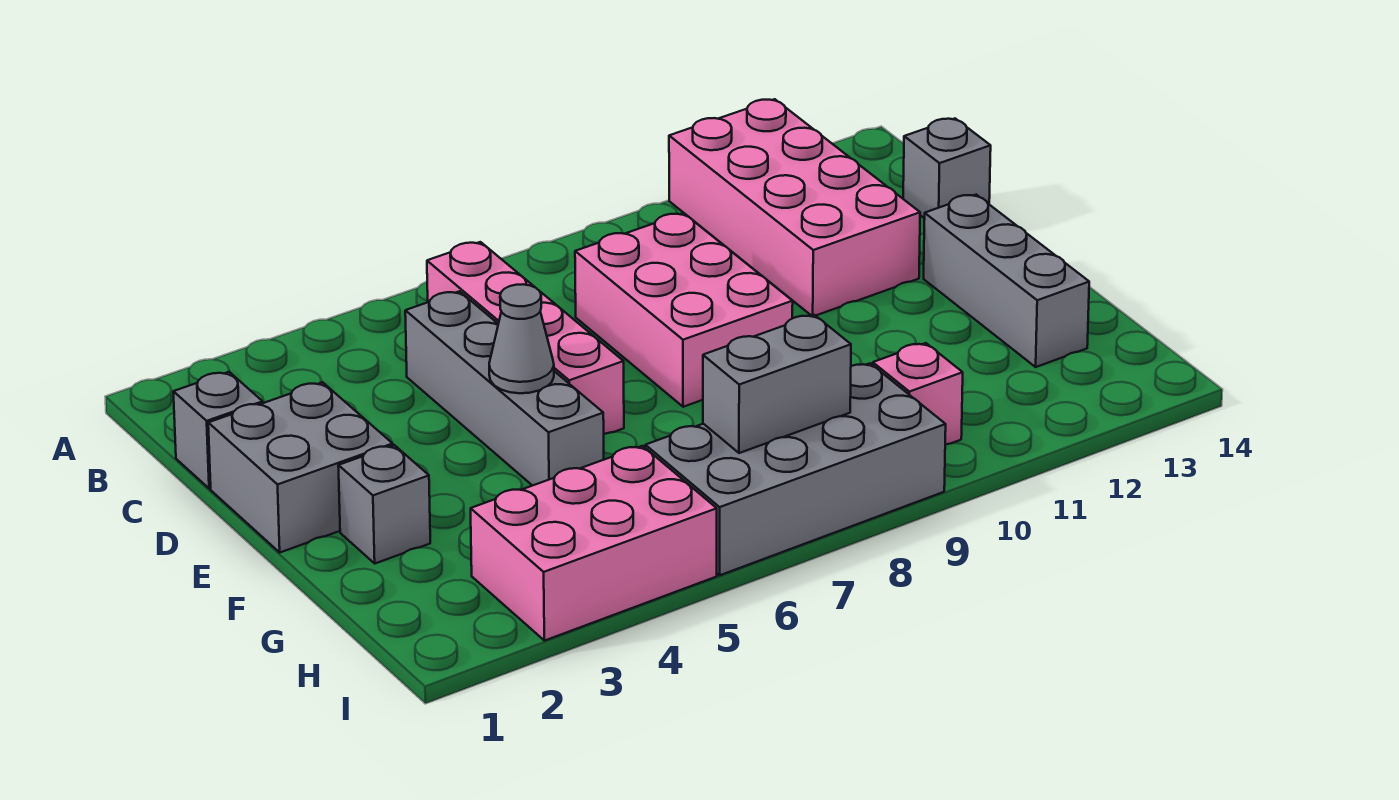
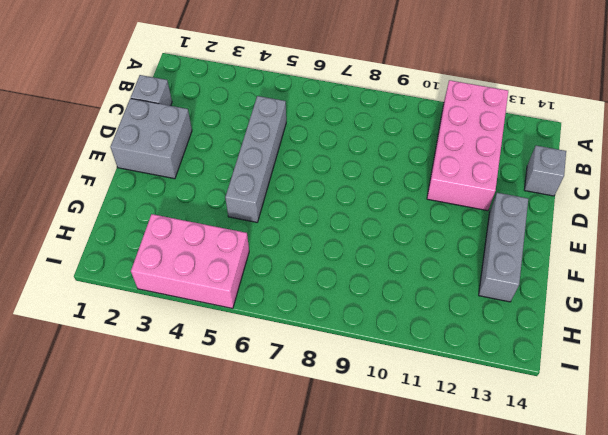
none -> pink brick B6:E6 level 1
none -> pink brick C8:E9 level 1
none -> grey brick F2 level 1

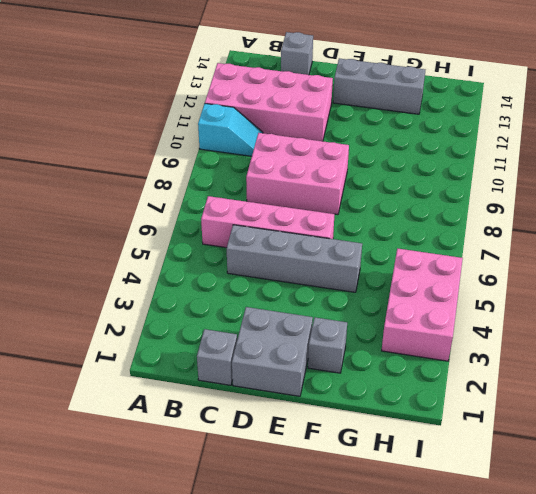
cyan slope A10:B10 level 1 top A -> none
none -> grey brick H6:I9 level 1
none -> pink brick H10 level 1
none -> grey cone E5 level 2

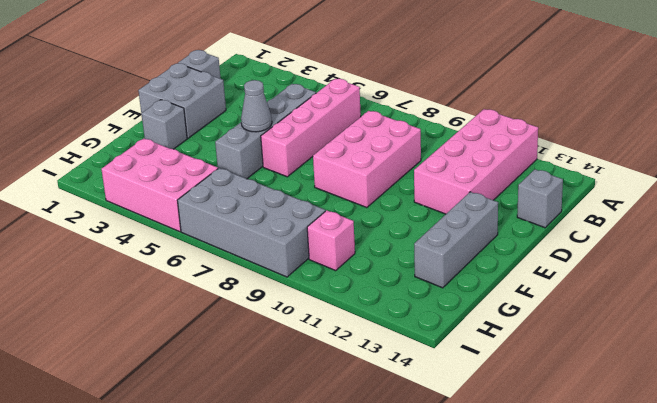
none -> grey brick H7:H8 level 2

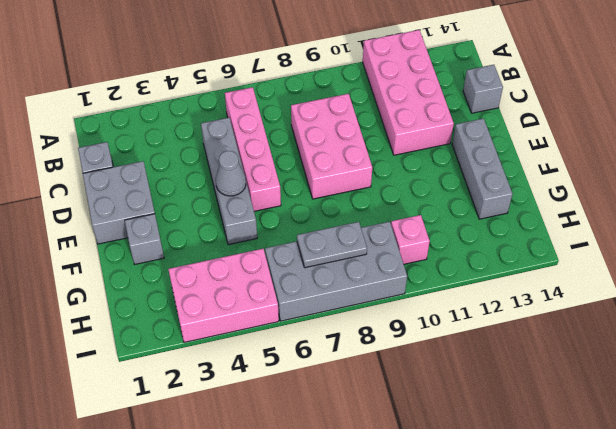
grey plate H7:H8 level 2 -> grey brick H7:H8 level 2

